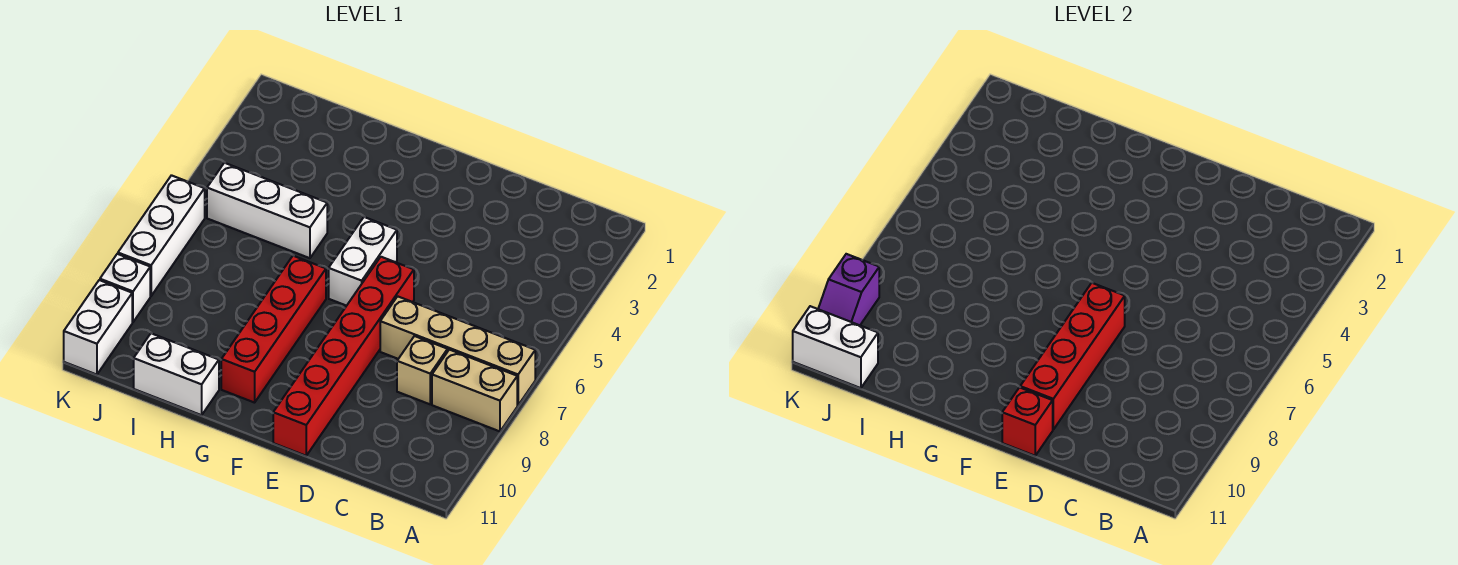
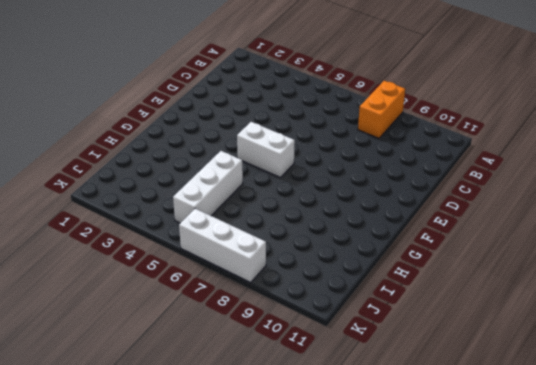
orange brick A8:B8 level 1 -> tan brick A8:B8 level 1
none -> tan brick A7:D7 level 1
none -> tan brick C8 level 1
none -> red brick E6:E11 level 1

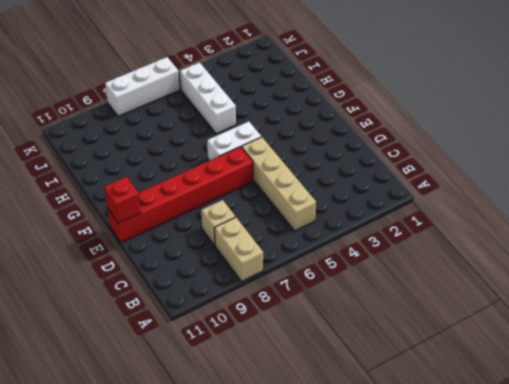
tan brick B5:E5 level 1 -> tan brick A7:D7 level 1
none -> red brick G7:G10 level 1
none -> white brick H11:I11 level 1
none -> white brick K9 level 1

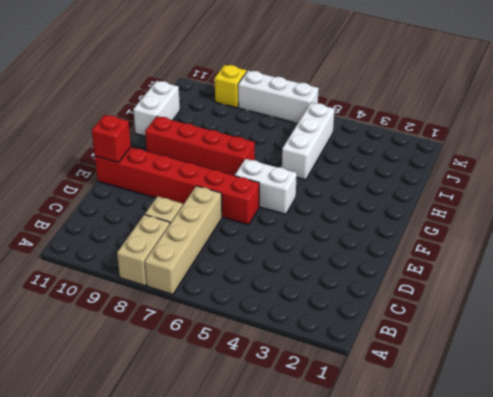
yellow brick K9 level 1 -> white brick K9 level 1
none -> white brick K10:K11 level 1
none -> red brick E7:E10 level 2
none -> white brick J11:K11 level 2

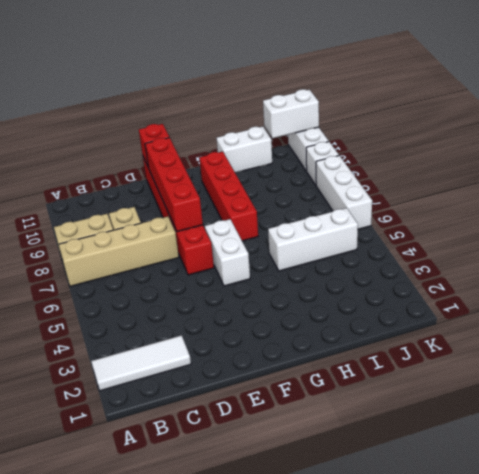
white tile A2:C2 level 1 -> none
none -> purple slope K9:K10 level 2 top 9

